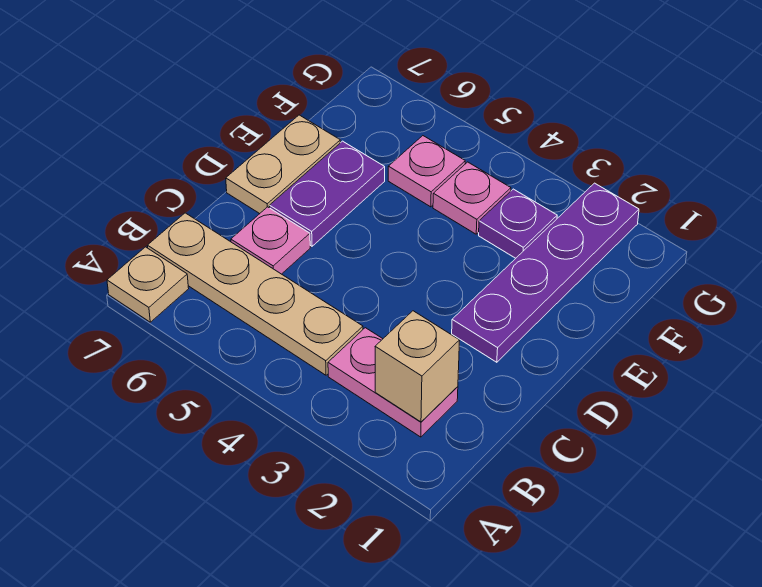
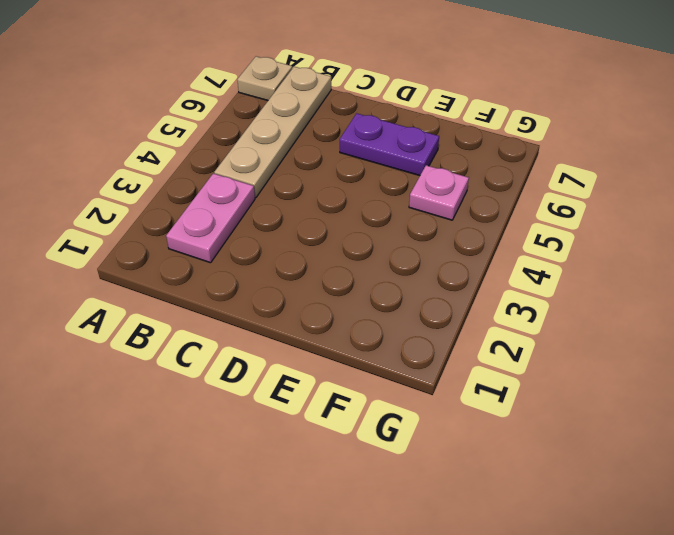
none -> pink plate C6 level 1
none -> purple plate D2:G2 level 1

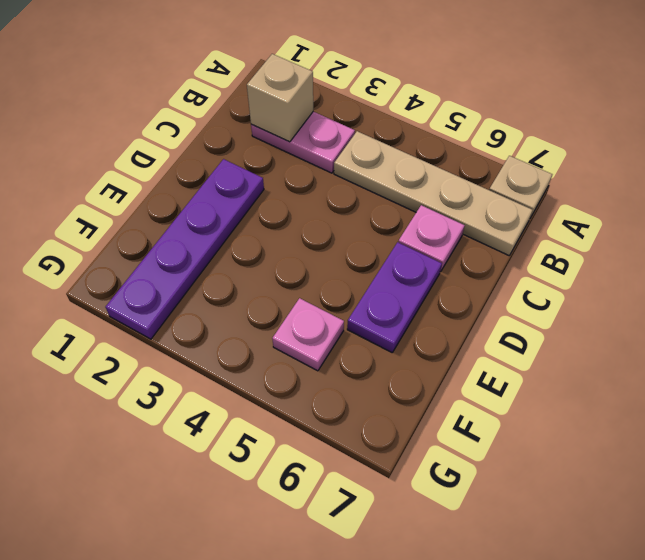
none -> tan plate D7:E7 level 1
none -> purple plate F3 level 1

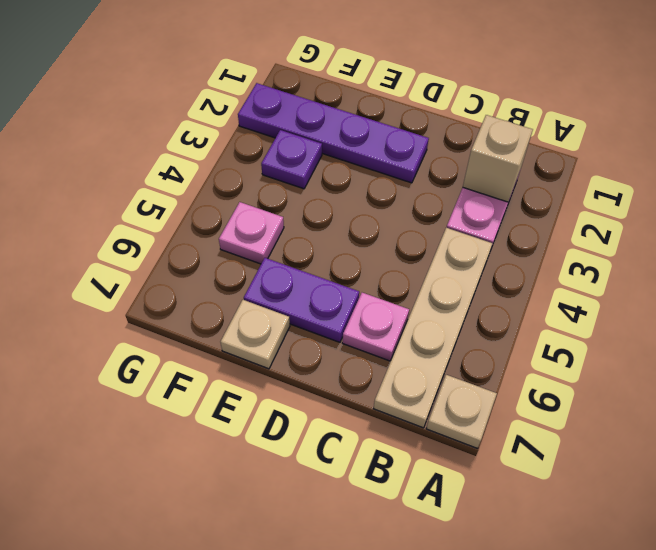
tan plate E7 level 1 -> tan plate D7:E7 level 1
none -> pink plate F4 level 1

